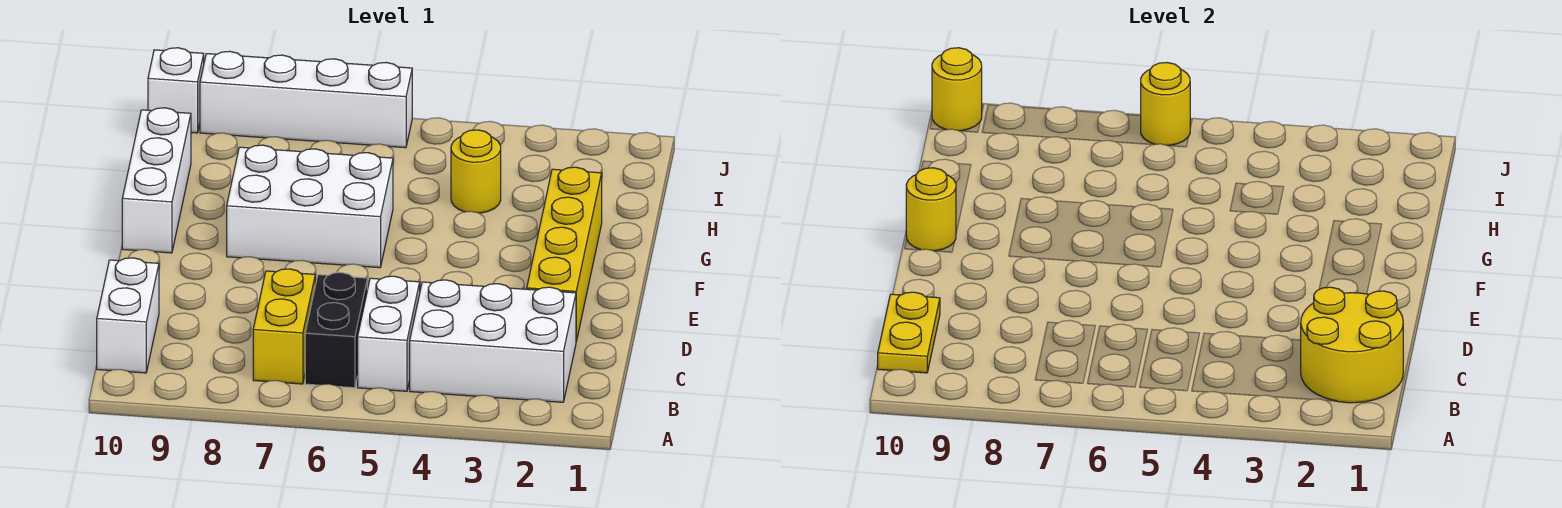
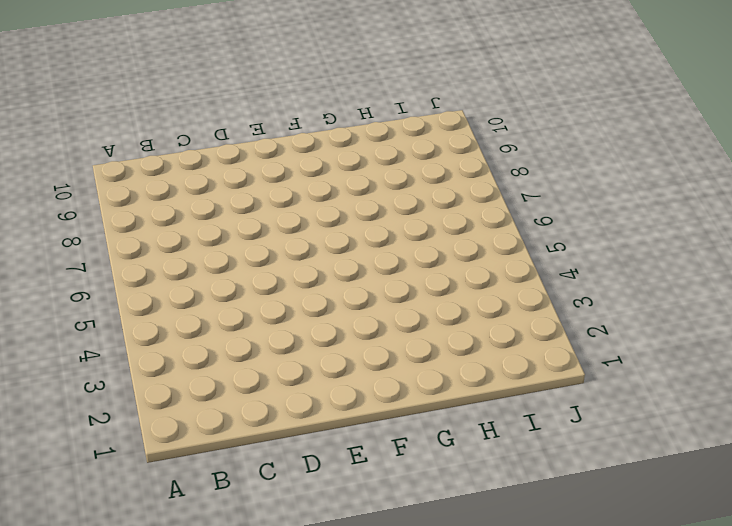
none -> white brick B2:C4 level 1
none -> white brick B5:C5 level 1
none -> black brick B6:C6 level 1

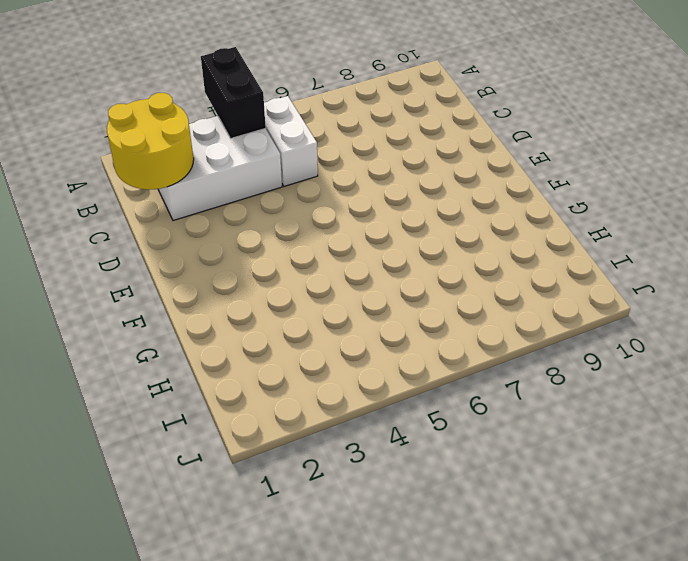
black brick A4:B4 level 2 -> black brick B6:C6 level 1
none -> yellow brick B7:C7 level 1
none -> white brick B10:C10 level 1
none -> yellow brick D2:G2 level 1

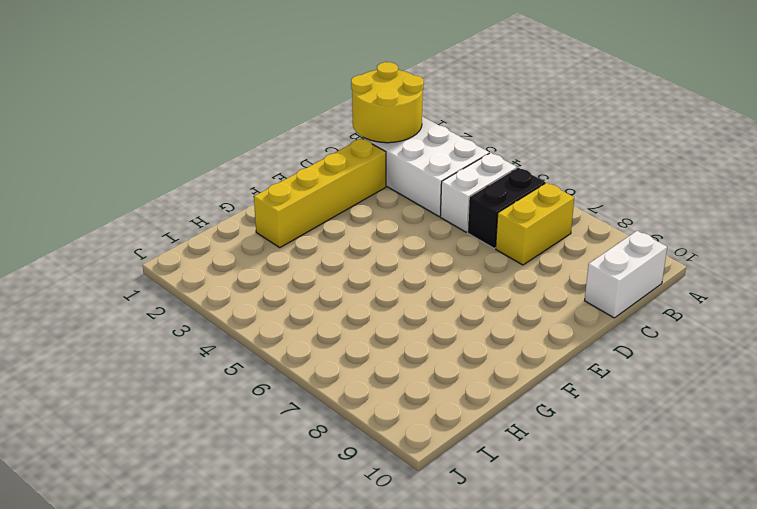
none -> white brick F6:G8 level 1
none -> white brick F10:H10 level 1
none -> yellow round brick H4 level 1

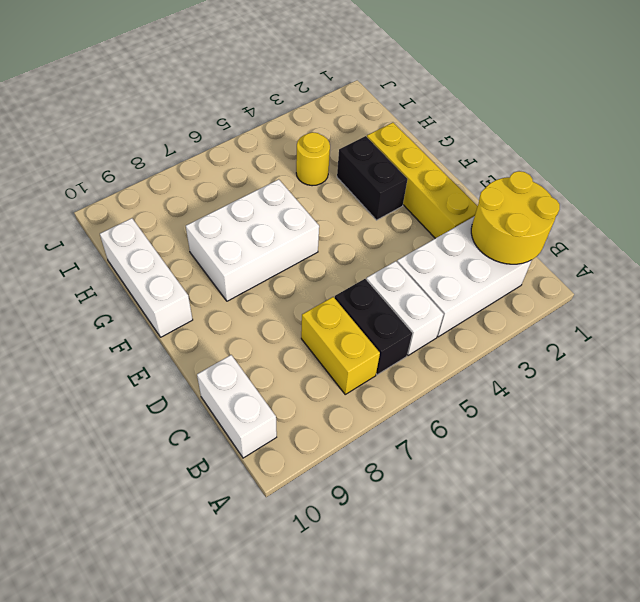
black brick F3:G3 level 1 -> none
none -> white brick J6:J9 level 1
none -> white brick J10 level 1
none -> yellow plate B10:C10 level 2

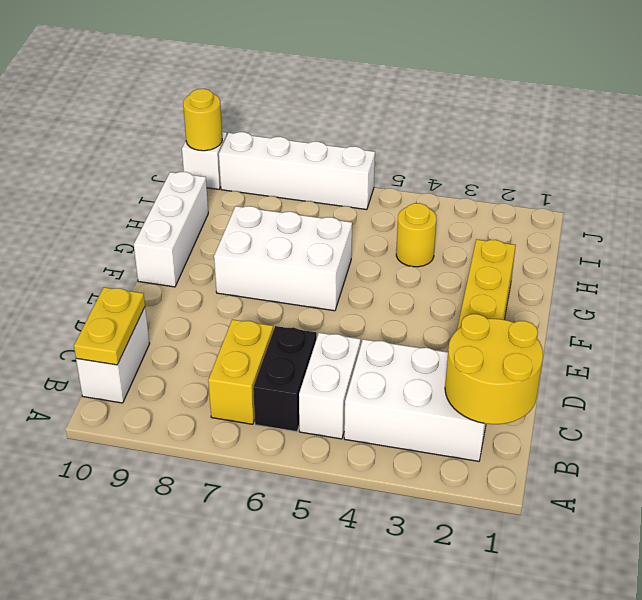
none -> yellow round brick F10 level 2
none -> yellow round brick J6 level 2

